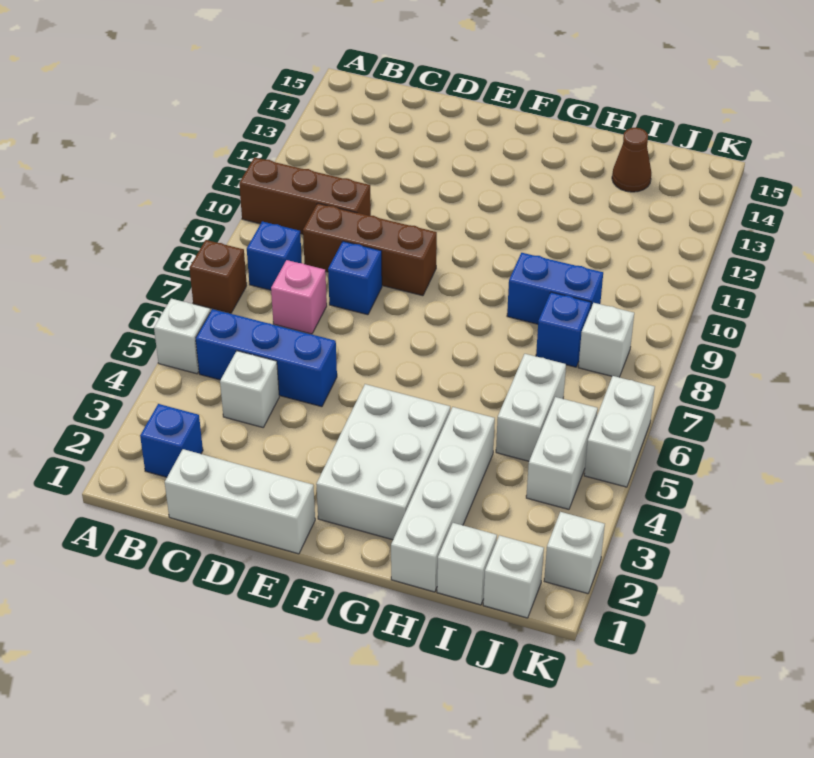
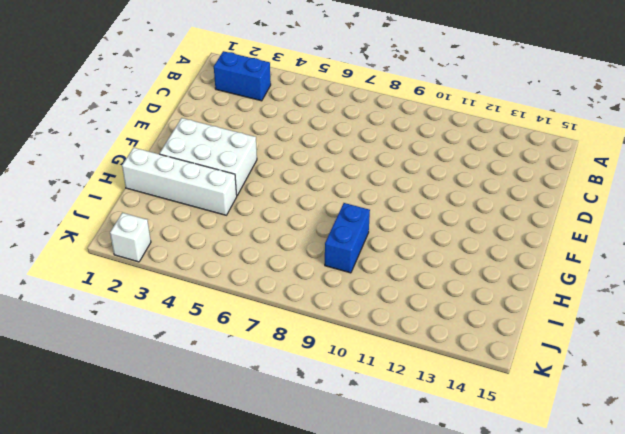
blue brick B2:B3 level 1 -> blue brick B2 level 1
none -> white brick A5 level 1
none -> brown brick A7 level 1
none -> brown brick A10:C10 level 1

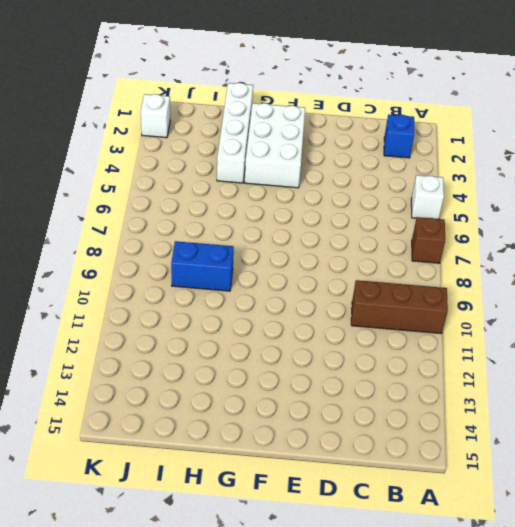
none -> blue brick B5:D5 level 1
none -> blue brick B8 level 1
none -> white brick C1:E1 level 1

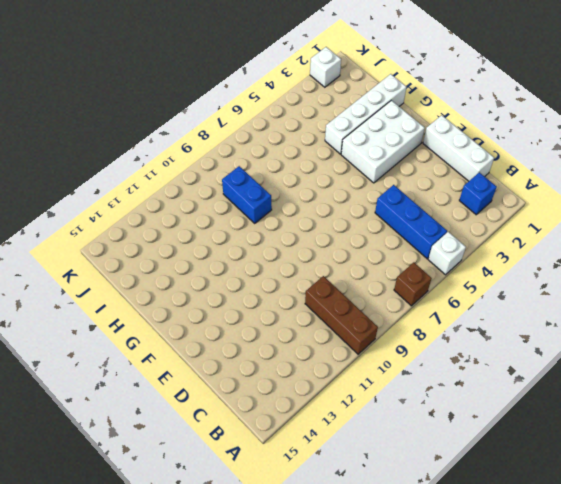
none -> blue brick B8 level 1
none -> white brick C4 level 1
none -> pink brick C7 level 1

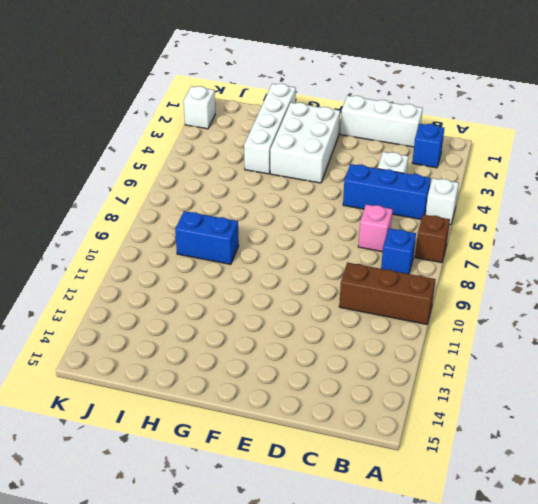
none -> brown brick C9:E9 level 1
none -> blue brick D8 level 1
none -> white brick I1 level 1

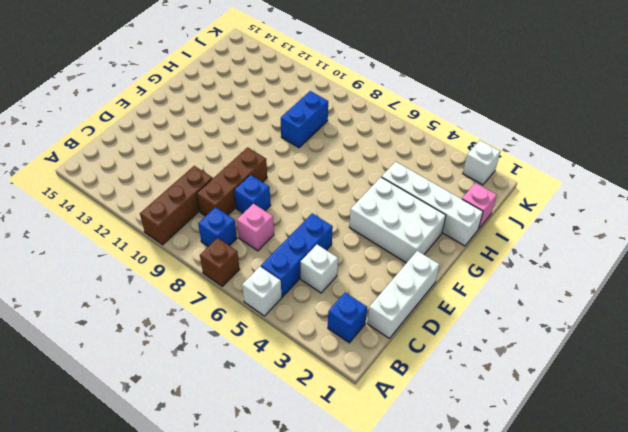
pink brick I1 level 1 -> white brick I1 level 1
none -> white brick I5:I6 level 1
none -> blue brick I8 level 1
none -> brown cone I14 level 1

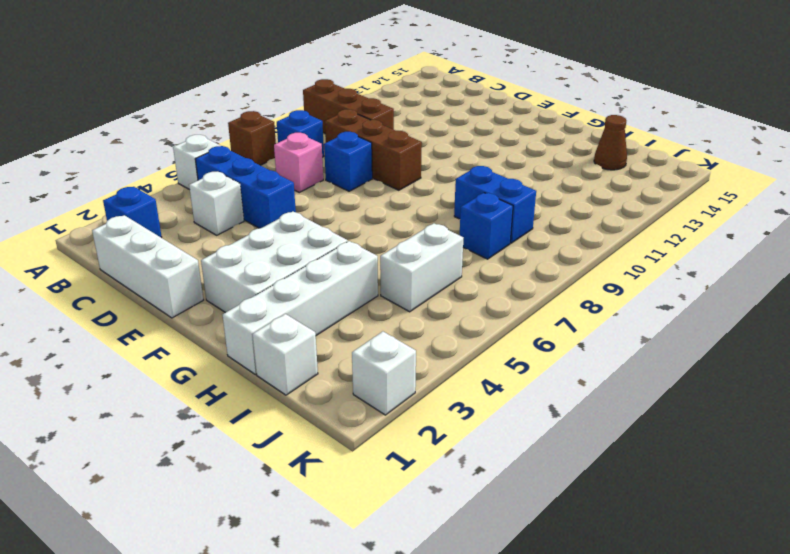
none -> white brick J1 level 1
none -> white brick J4:J5 level 1
none -> white brick J8 level 1

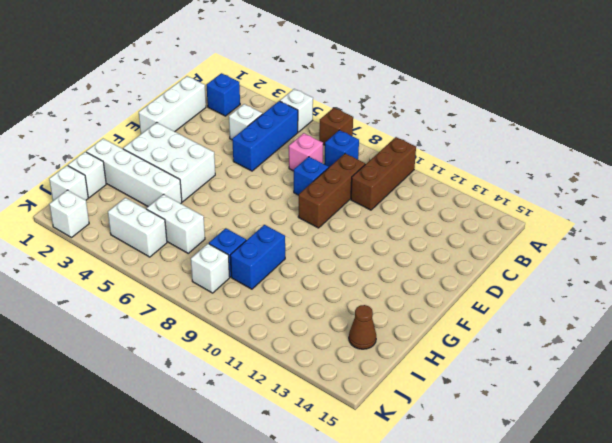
none -> white brick K5:K6 level 1

